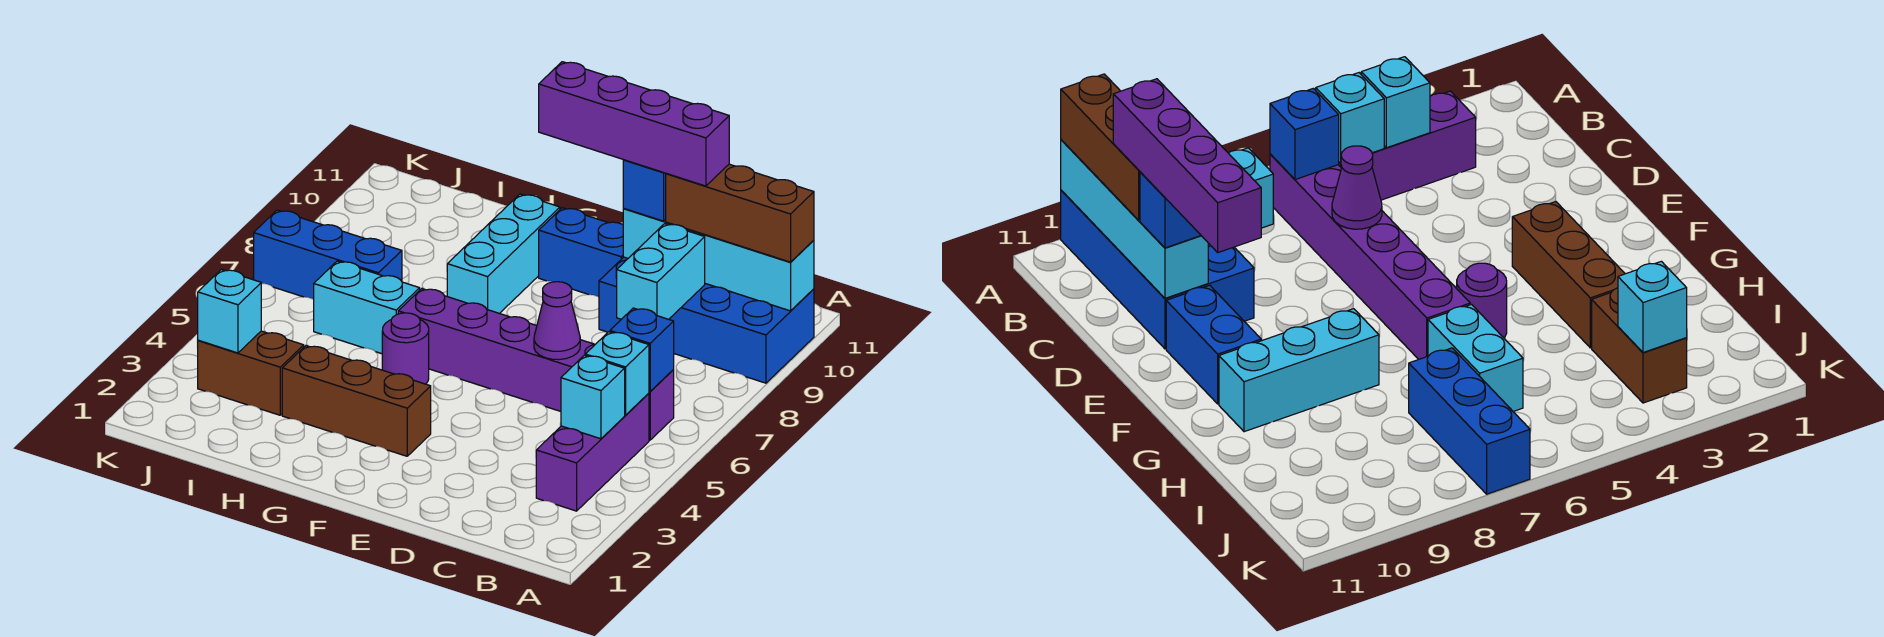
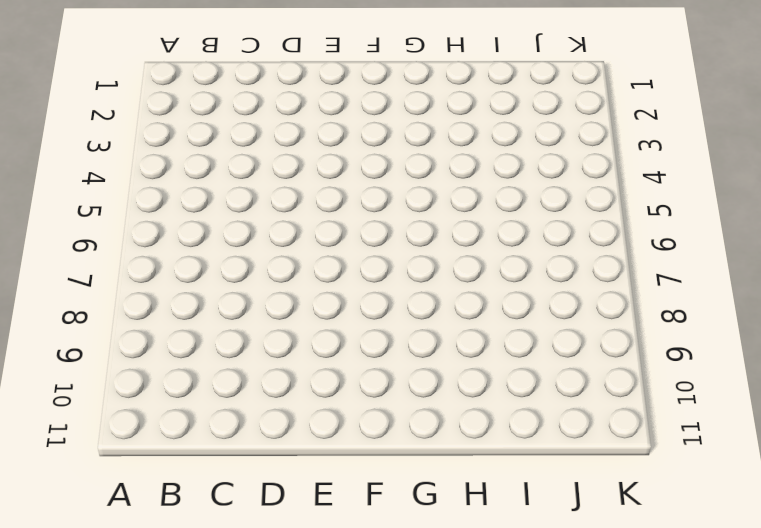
none -> blue brick A9:D10 level 1
none -> purple brick B3:B5 level 1
none -> purple brick B6:G6 level 1

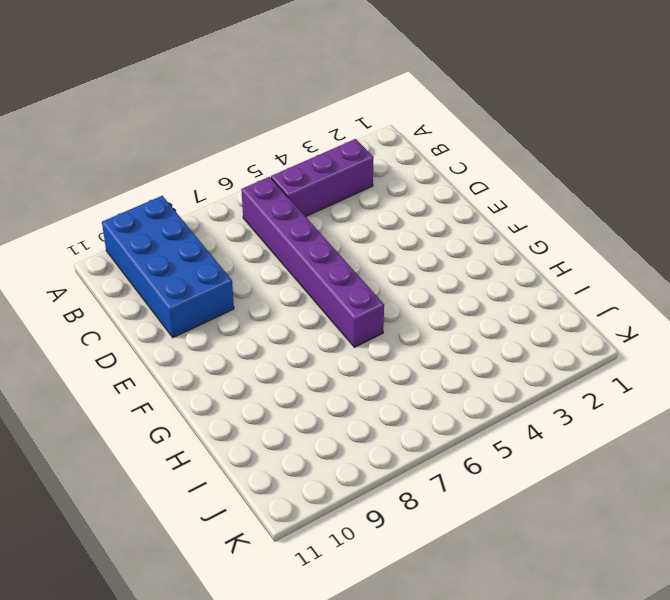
none -> blue brick E10:F10 level 1
none -> brown brick F3:H3 level 1
none -> purple round brick G5 level 1

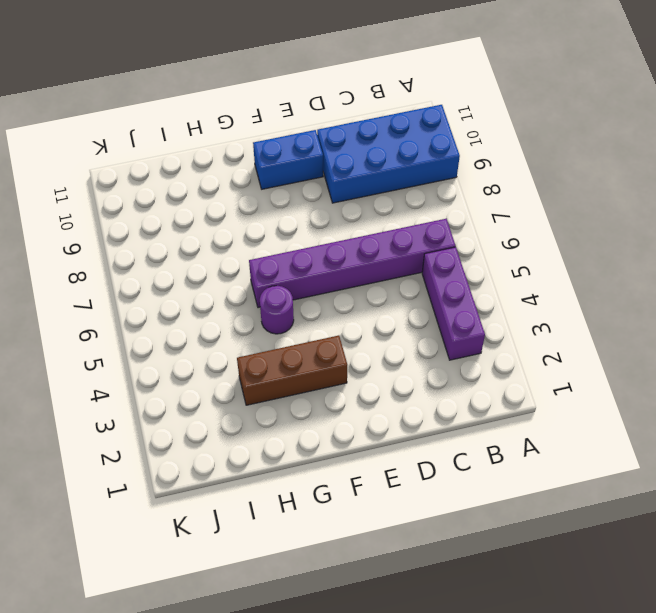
none -> cyan brick G8:G10 level 1
none -> cyan brick H6:I6 level 1
none -> brown brick I3:J3 level 1

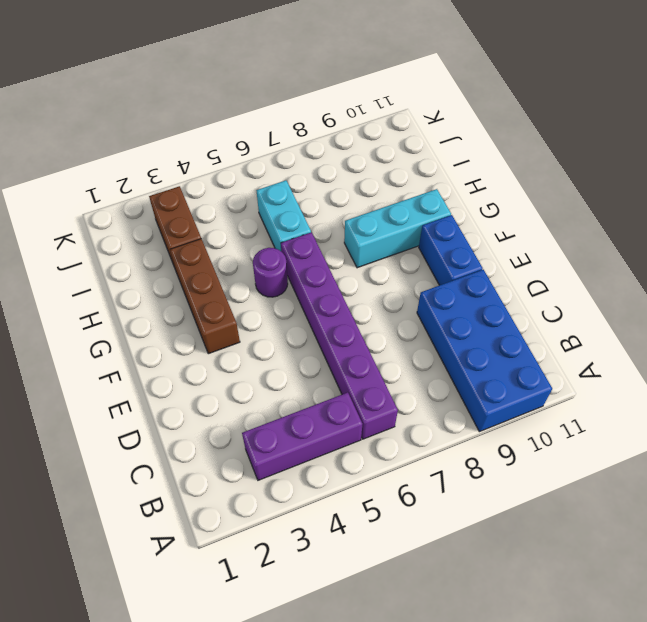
none -> blue brick I7:K7 level 1
none -> cyan brick A10:D10 level 2
none -> cyan brick B4 level 2

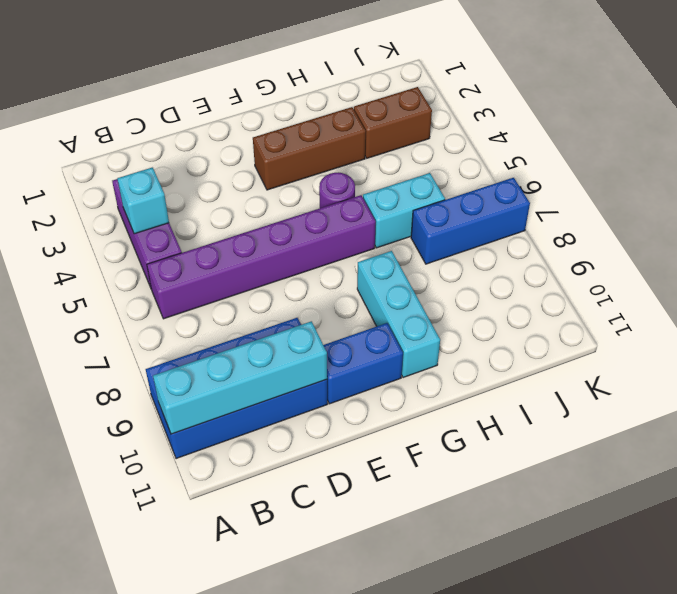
none -> cyan brick B5 level 2
none -> blue brick B6 level 2
none -> cyan brick C8:C9 level 2

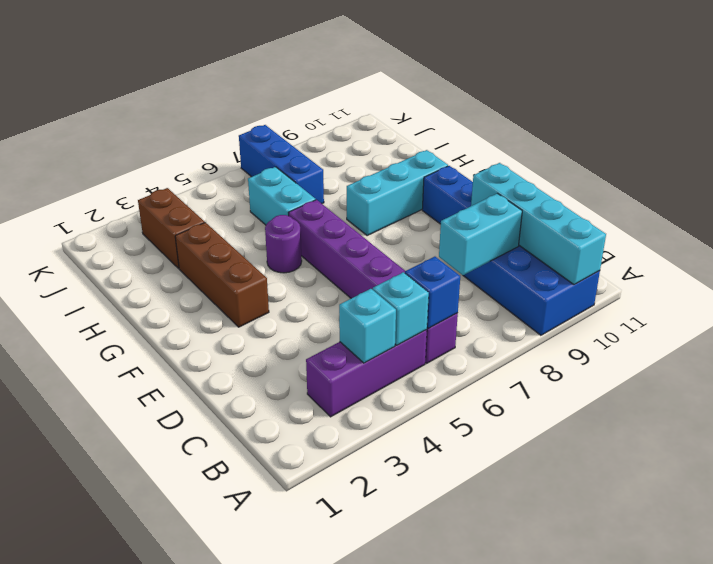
none -> purple cone D6 level 2
none -> cyan brick J3 level 2
none -> brown brick A10:C10 level 3

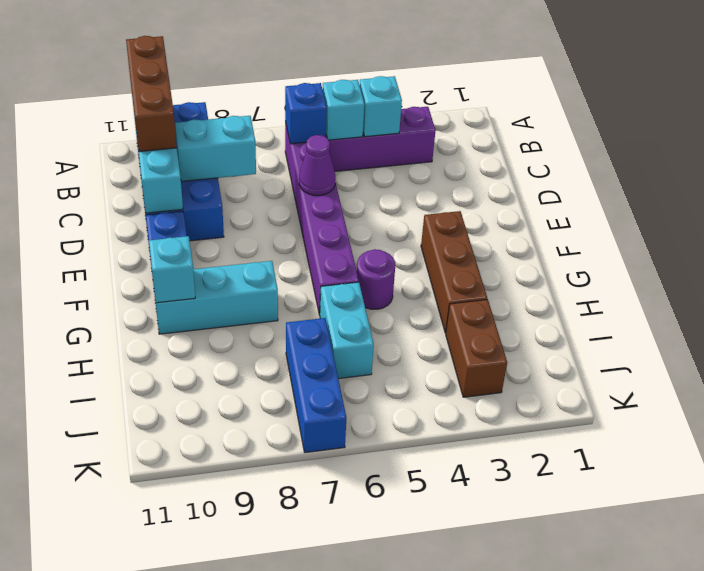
cyan brick G10 level 2 -> cyan brick J3 level 2
none -> blue brick D10 level 3
none -> purple brick C10:F10 level 4

